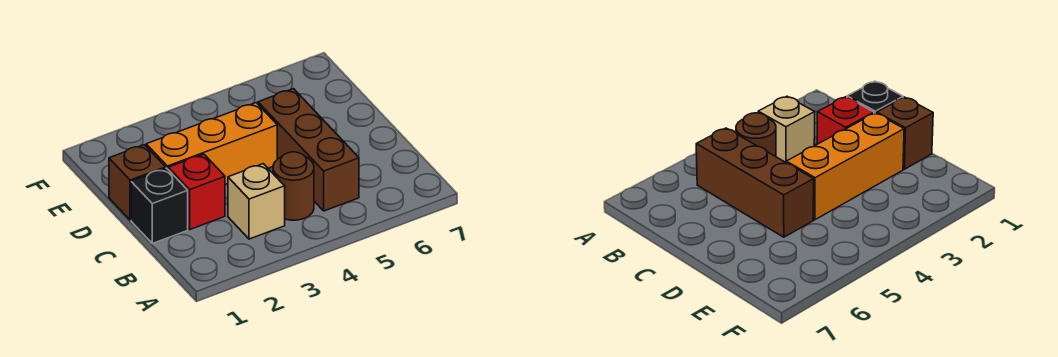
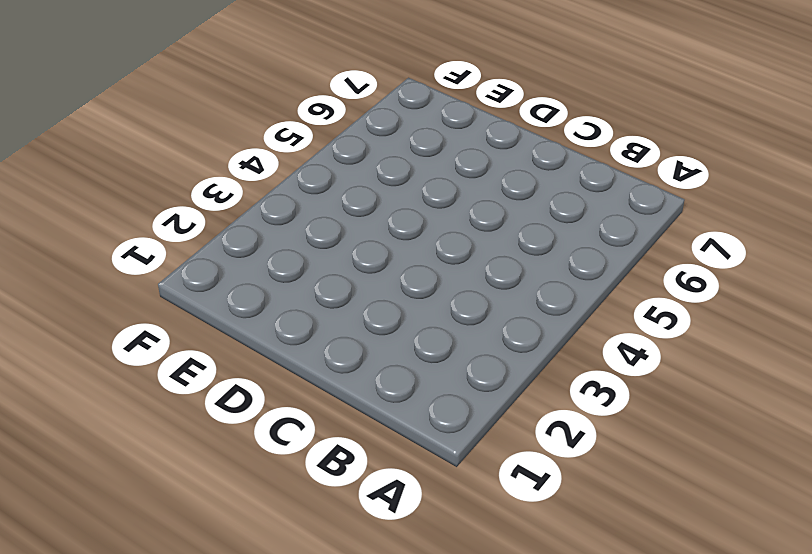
none -> tan brick B3 level 1
none -> brown round brick B4 level 1

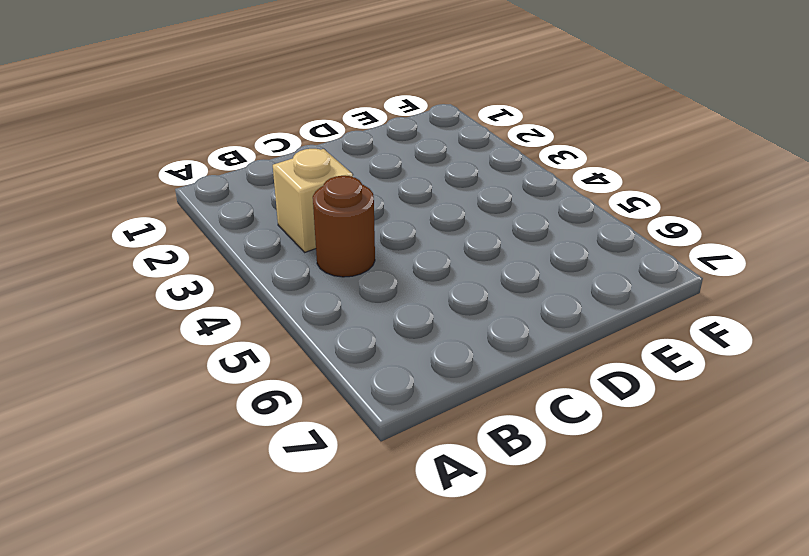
none -> brown brick B5:D5 level 1
none -> black brick C1 level 1

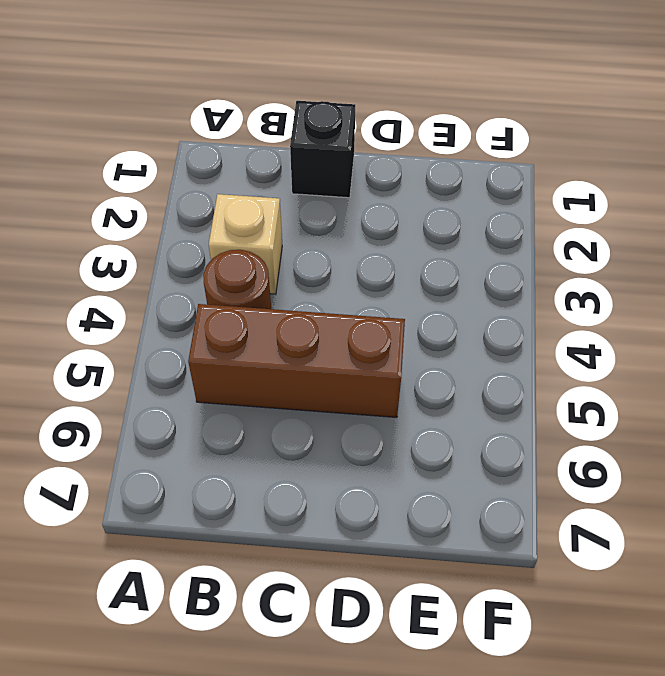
none -> red brick C2 level 1
none -> brown brick D1 level 1

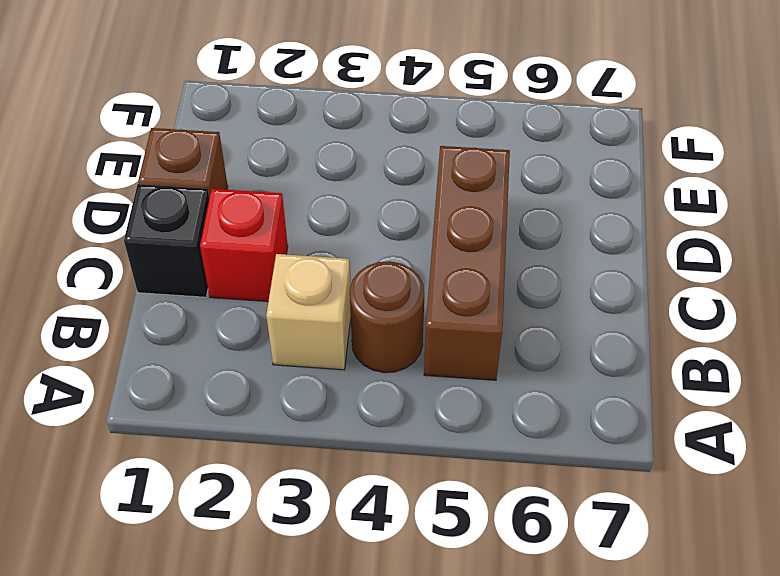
none -> orange brick D2:D4 level 1

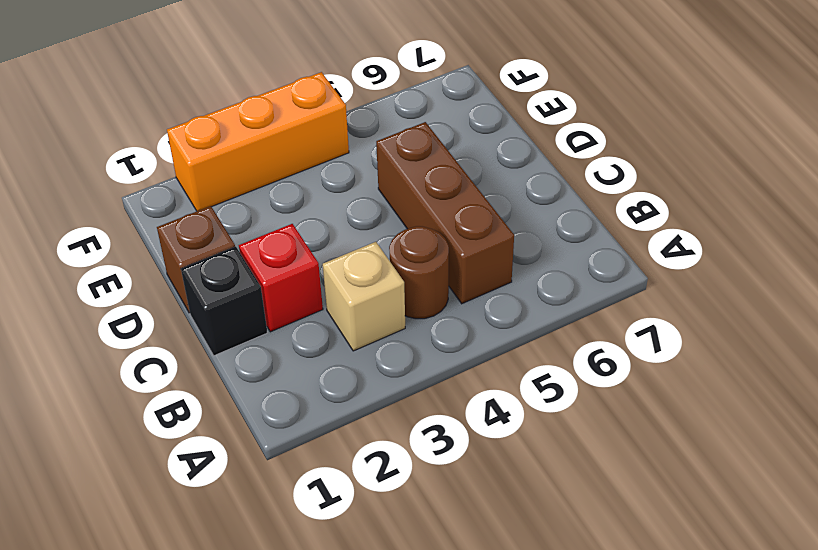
orange brick F2:F4 level 1 -> orange brick D2:D4 level 1

